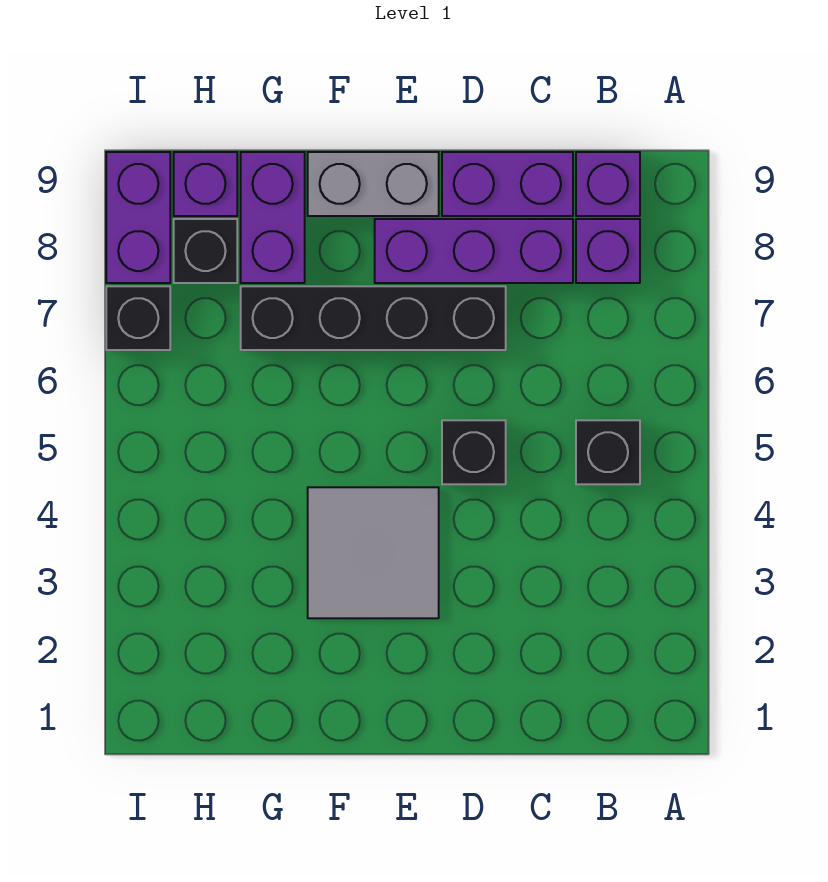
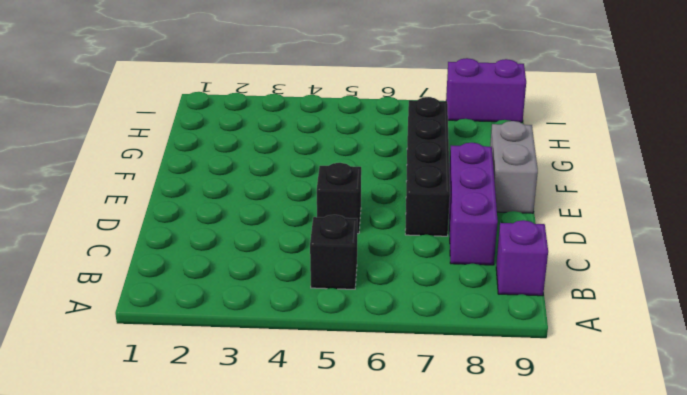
none -> purple brick B8 level 1
none -> purple brick C9:D9 level 1
none -> grey tile E3:F4 level 1

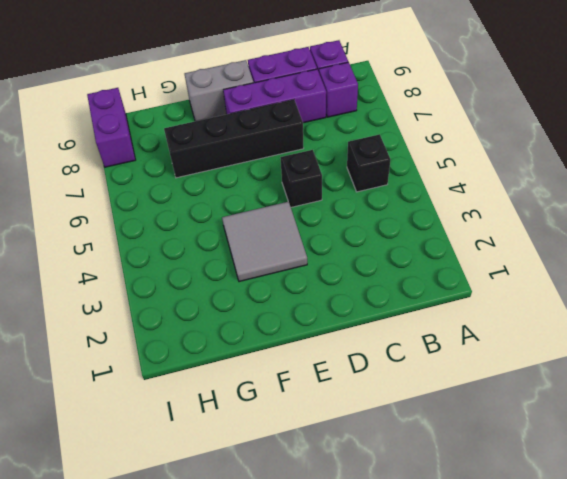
none -> purple brick G8:G9 level 1
none -> black brick H8 level 1
none -> purple brick H9 level 1

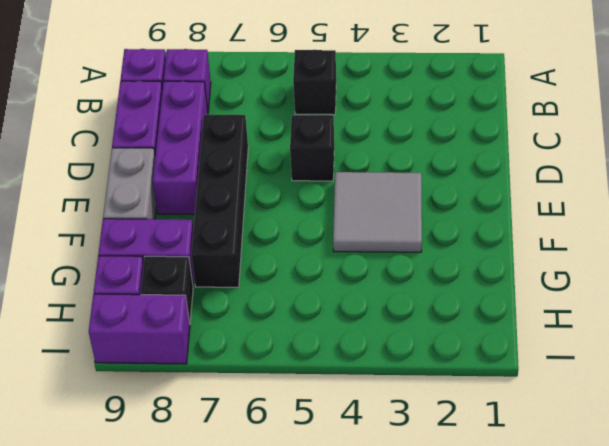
none -> black brick I7 level 1

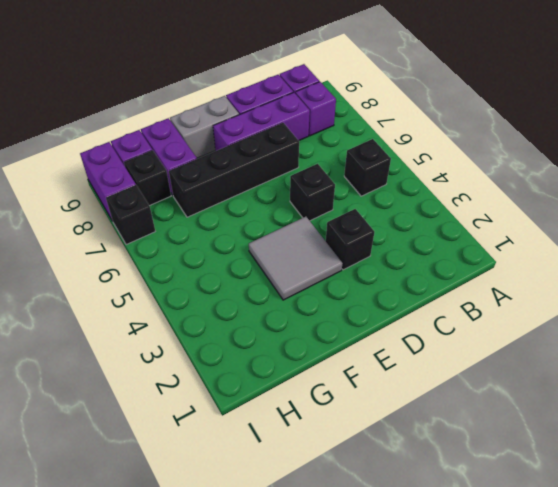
black brick D3 level 1 -> none

